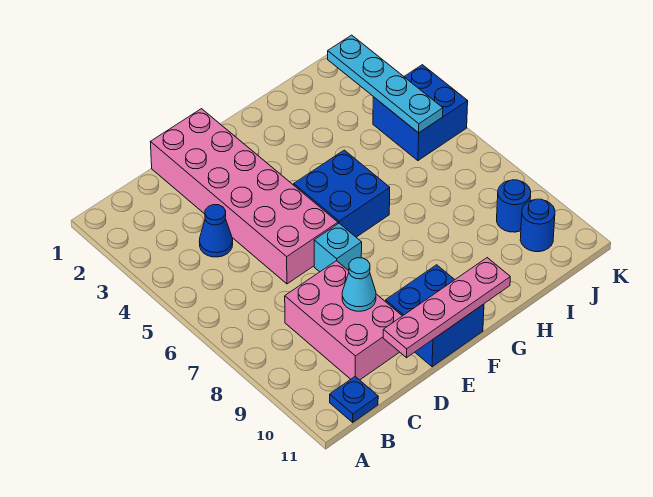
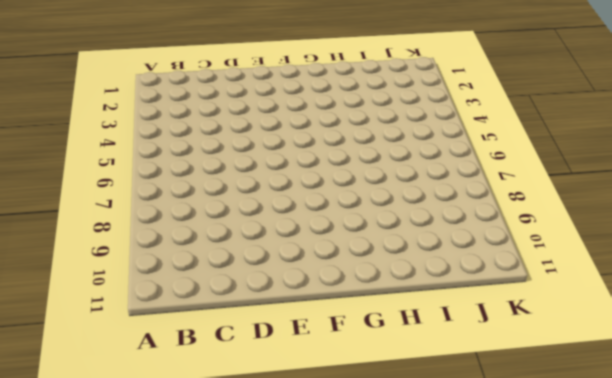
none -> blue plate B11 level 1
none -> blue cone C4 level 1
none -> pink brick C8:D10 level 1

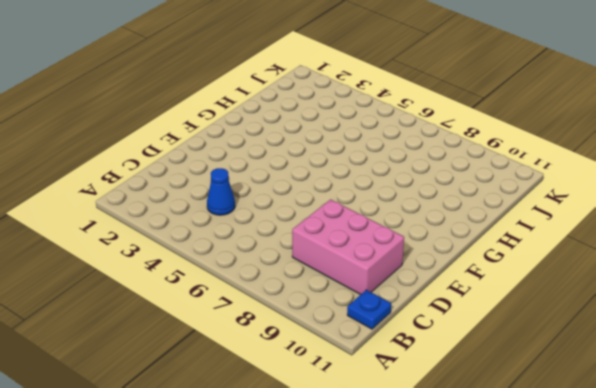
none -> pink brick D1:E6 level 1
none -> cyan brick E7 level 1
none -> blue brick E10:F11 level 1

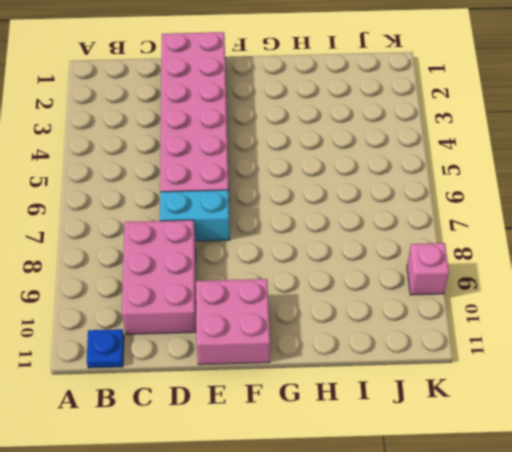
cyan brick D7:E7 level 1 -> cyan brick E7 level 1
pink brick E10:F11 level 1 -> blue brick E10:F11 level 1
pink brick K9 level 1 -> none
none -> blue cone C4 level 1
none -> blue brick F5:G6 level 1
none -> blue brick J4:K5 level 1

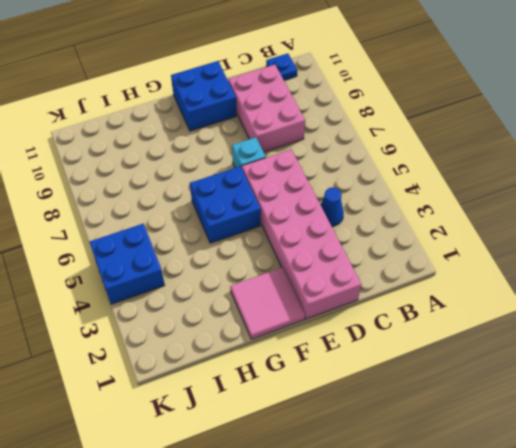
pink tile F1:G2 level 1 -> none
none -> blue round brick J9 level 1
none -> blue round brick J10 level 1
none -> cyan cone D9 level 2

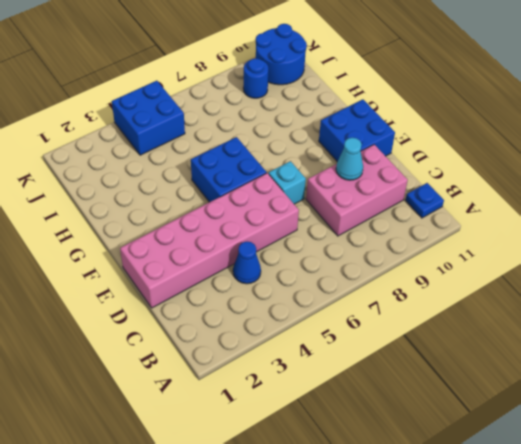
blue round brick J10:K11 level 1 -> blue round brick J10 level 1
none -> pink plate D11:G11 level 2
none -> cyan plate J2:J5 level 2

